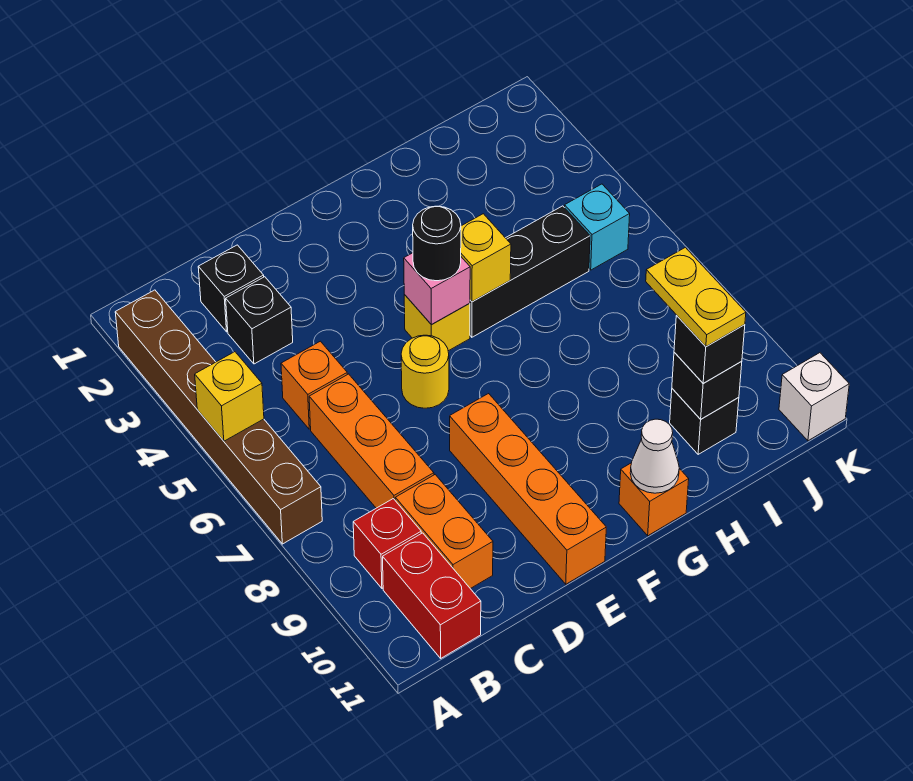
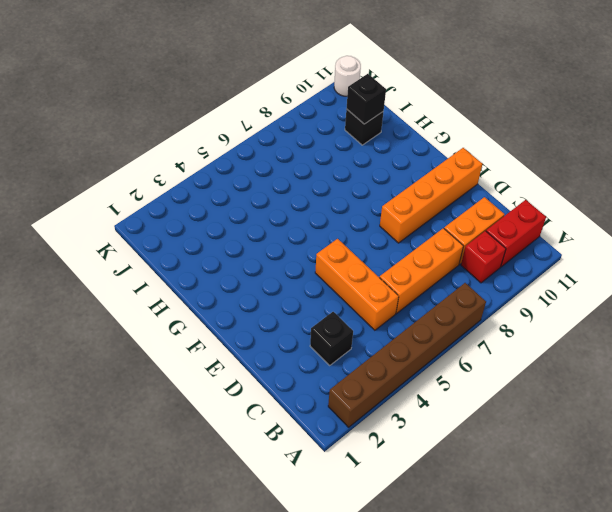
orange brick C5:E5 level 1 -> orange brick C5 level 1
white round brick K11 level 1 -> white brick K11 level 1
none -> black brick C2 level 1
none -> yellow round brick E6 level 1
none -> yellow brick F5 level 1

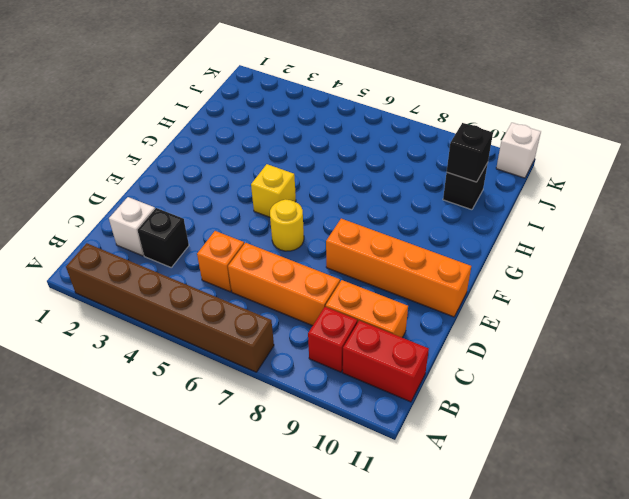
white brick C2 level 1 -> black brick C2 level 1
none -> black brick G5:I5 level 1
none -> orange brick G11 level 1
none -> cyan brick J5 level 1

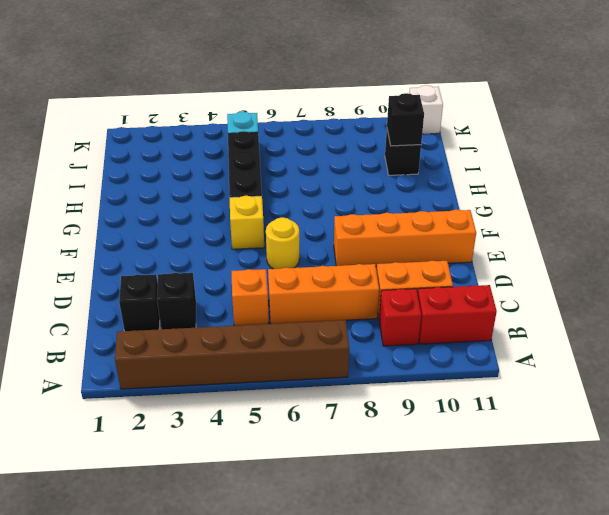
none -> orange brick G11 level 1
none -> yellow brick A5 level 2
none -> pink brick F5 level 2

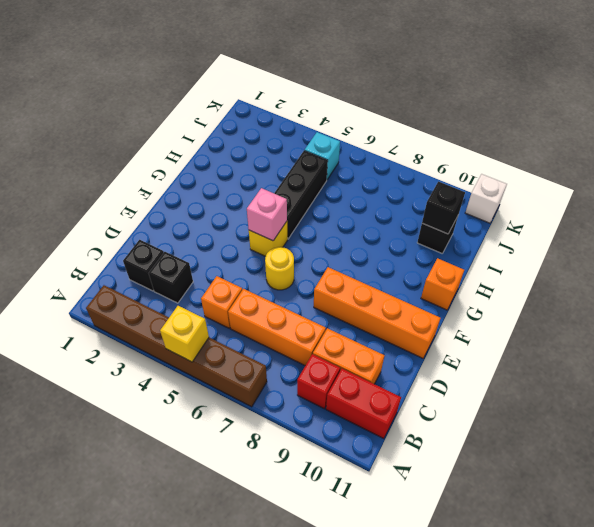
none -> yellow brick G5 level 2
none -> white cone G11 level 2
none -> black round brick F5 level 3

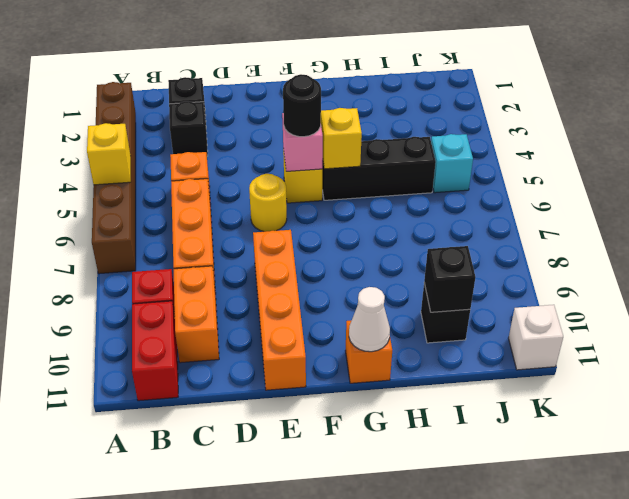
none -> black brick I10 level 3
none -> yellow plate I9:I10 level 4

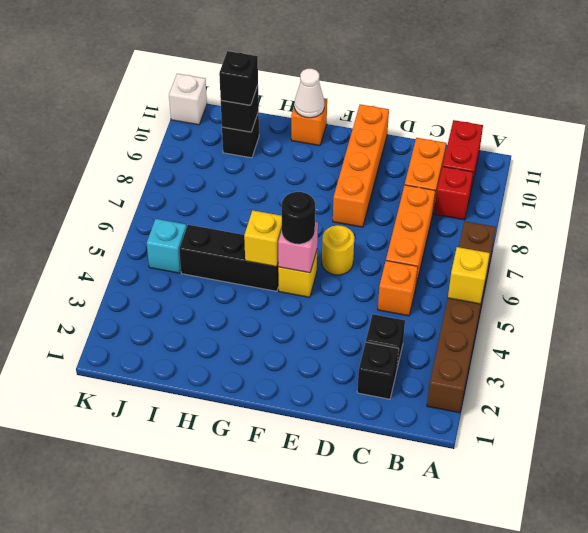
none -> yellow plate I9:I10 level 4

